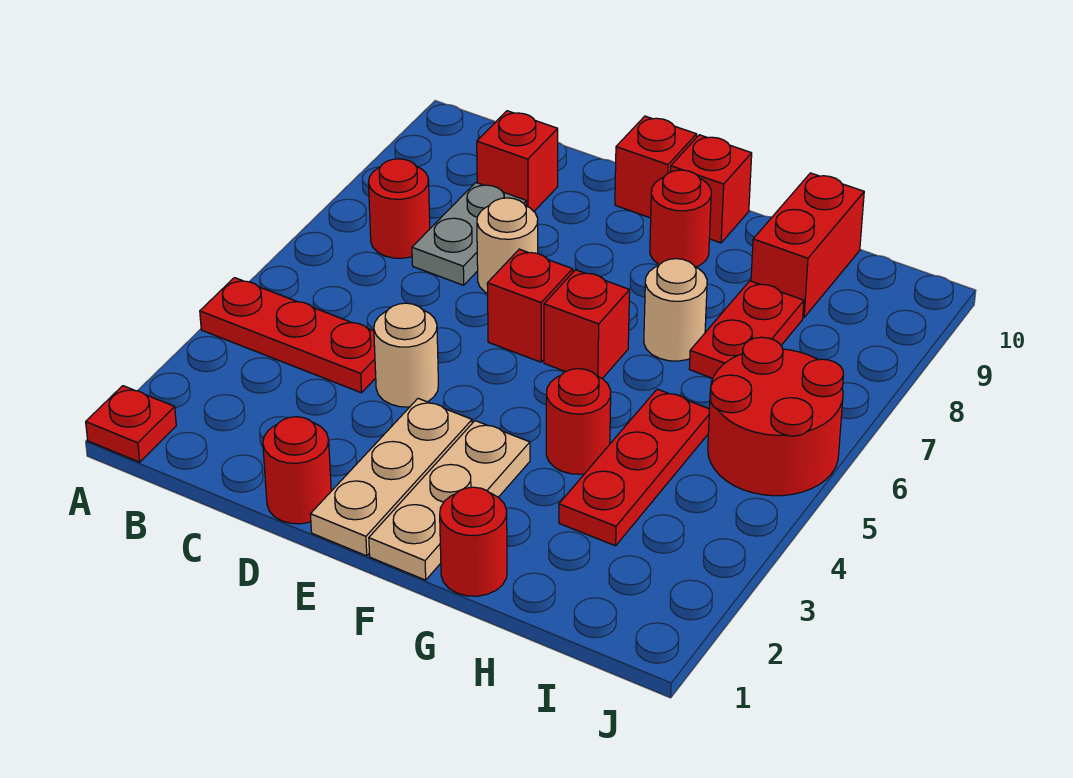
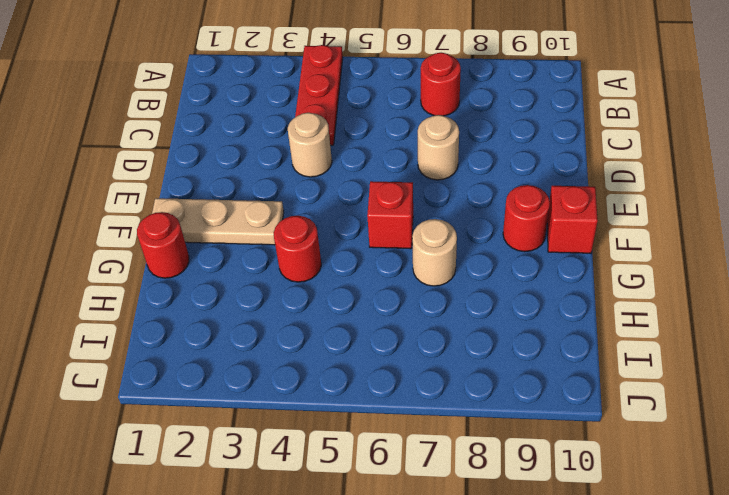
none -> red plate A1 level 1
none -> grey plate C7:C8 level 1
none -> red brick C9 level 1

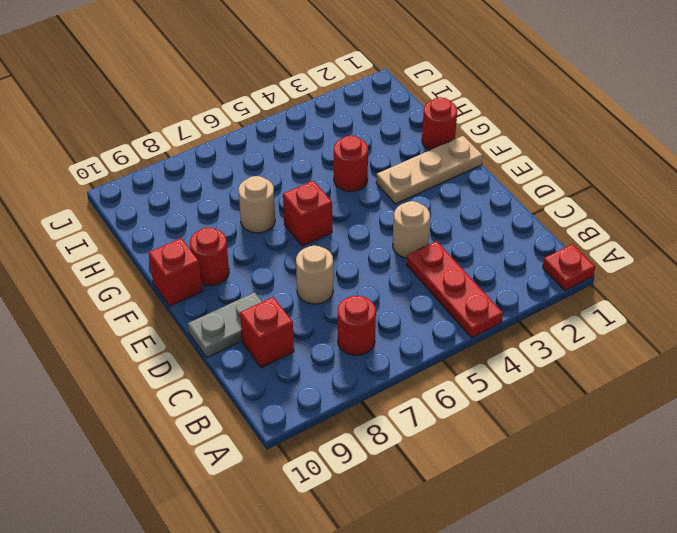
grey plate D9:D10 level 1 -> grey plate C7:C8 level 1
none -> red round brick D1 level 1
none -> tan plate E1:E3 level 1
none -> red brick E6 level 1

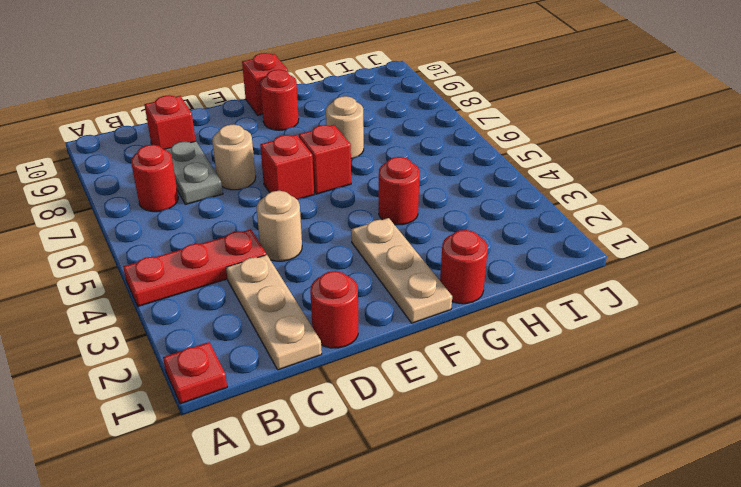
tan plate C1:C3 level 1 -> tan plate E1:E3 level 1
none -> red brick E10 level 1
none -> red plate H3:H5 level 1
none -> red plate H7:H8 level 1

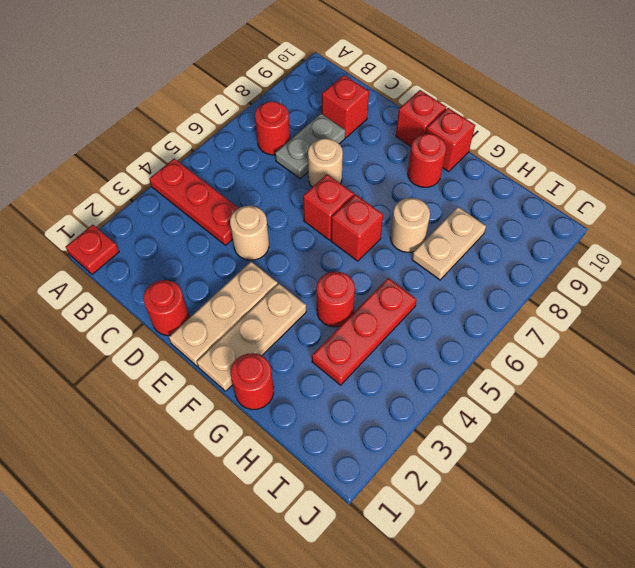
tan plate H7:H8 level 1 -> red plate H7:H8 level 1
none -> red brick H9:H10 level 1
none -> red round brick I5:J6 level 1

